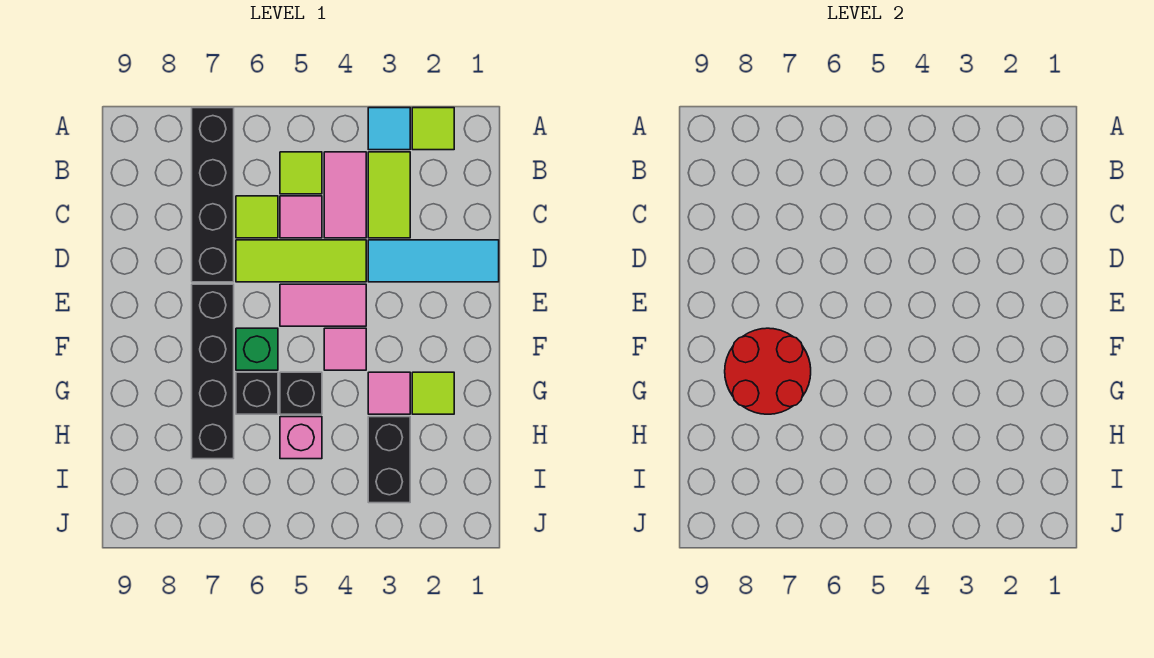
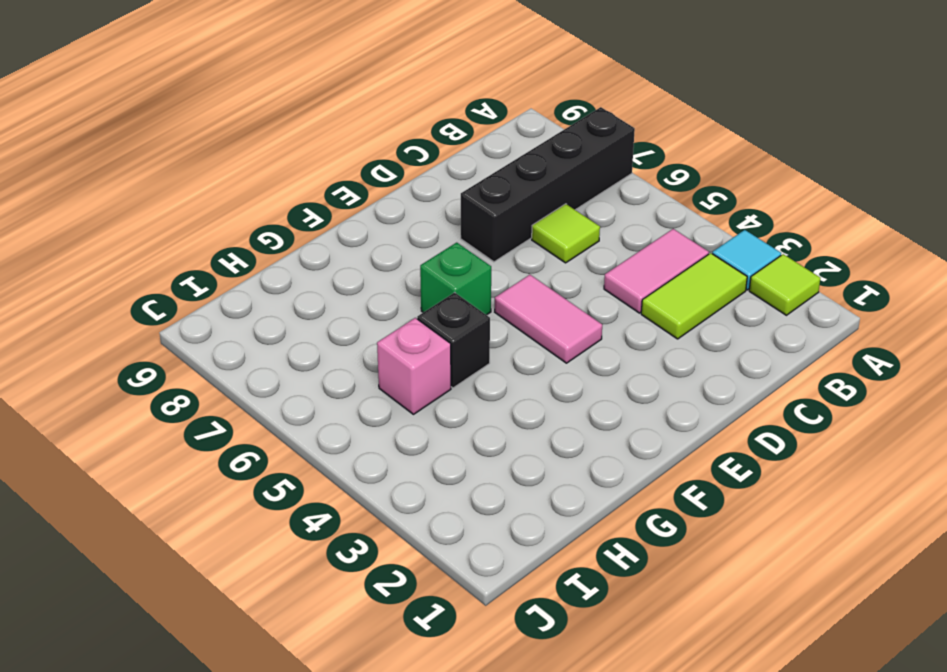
none -> lime tile B5 level 1
none -> pink tile C5 level 1
none -> cyan tile D1:D3 level 1

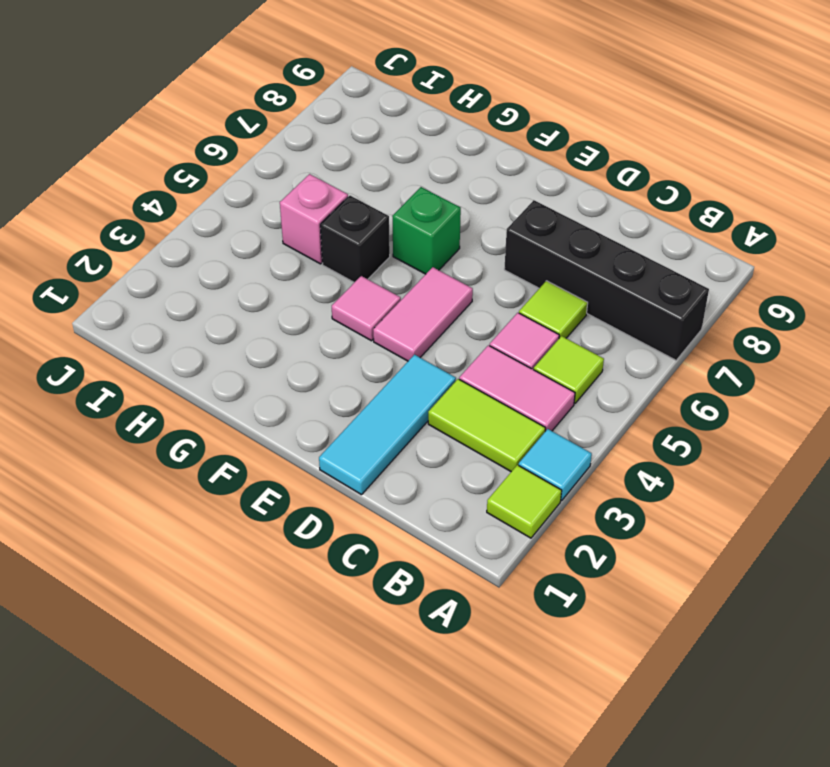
none -> lime tile D4:D6 level 1
none -> black brick E7:H7 level 1
none -> lime tile G2 level 1

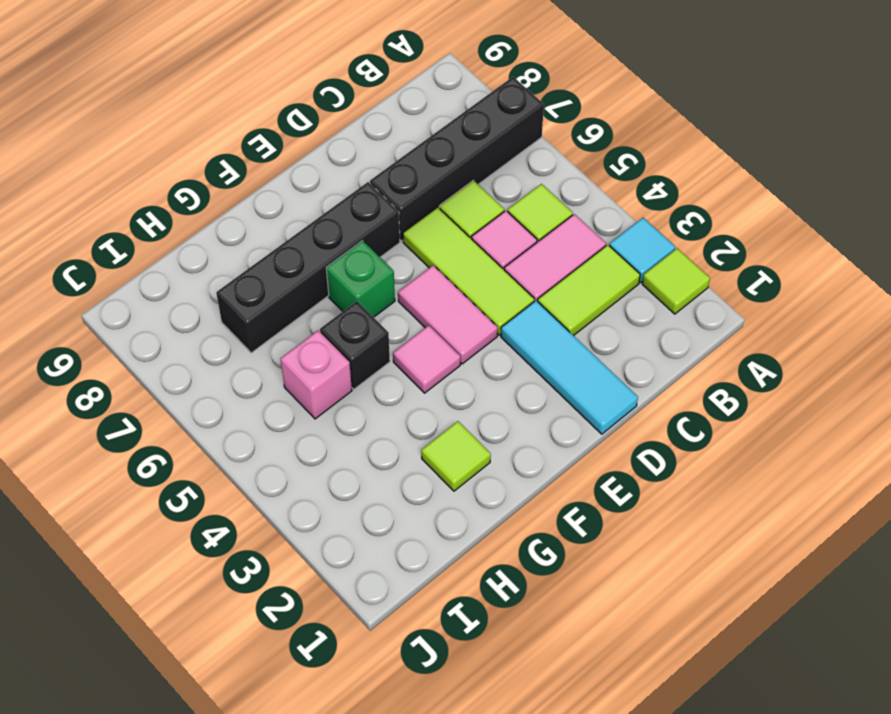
none -> pink tile G3 level 1
none -> black brick G6 level 1
none -> black brick H3:I3 level 1

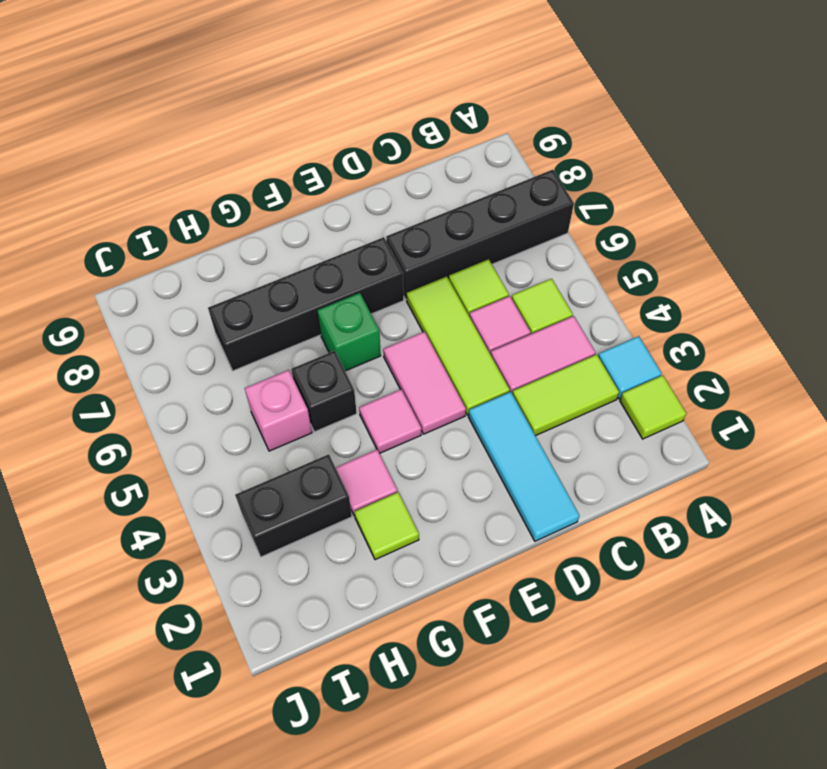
none -> black brick G6 level 1
none -> red round brick F7:G8 level 2

